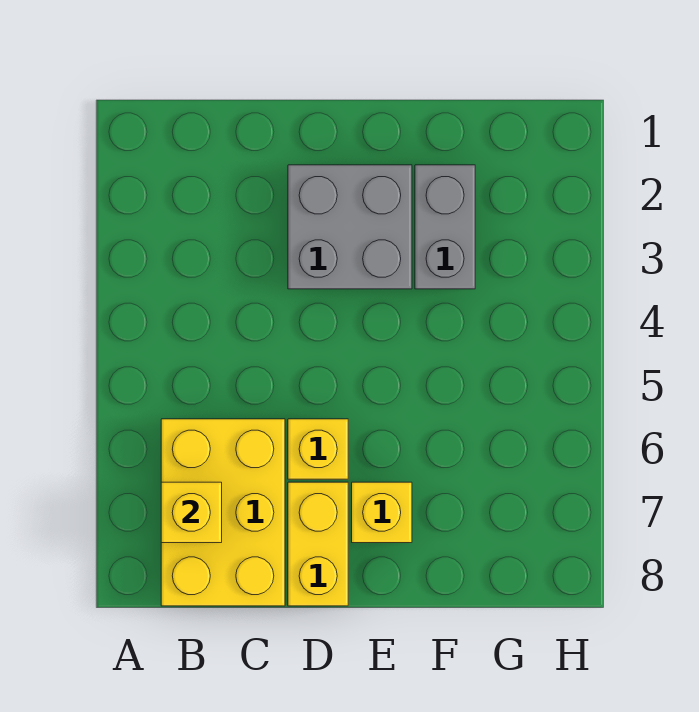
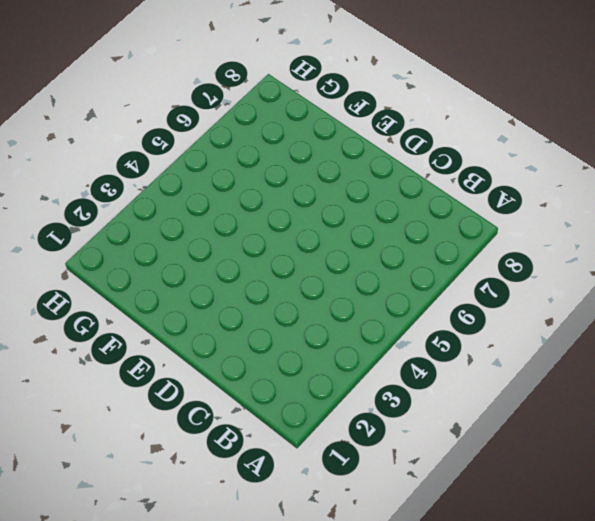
none -> yellow brick B6:C8 level 1
none -> grey brick D2:E3 level 1

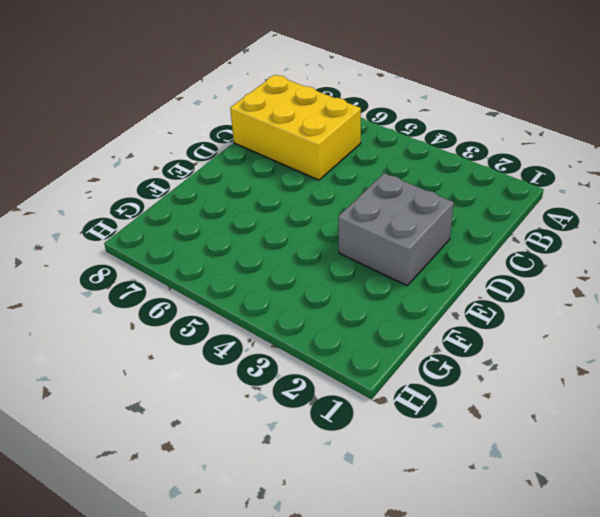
none -> yellow brick D6 level 1
none -> yellow brick D7:D8 level 1

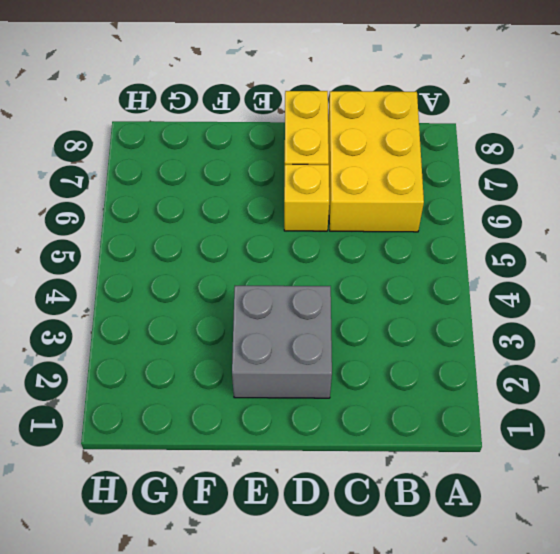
none -> yellow brick E7 level 1
none -> grey brick F2:F3 level 1

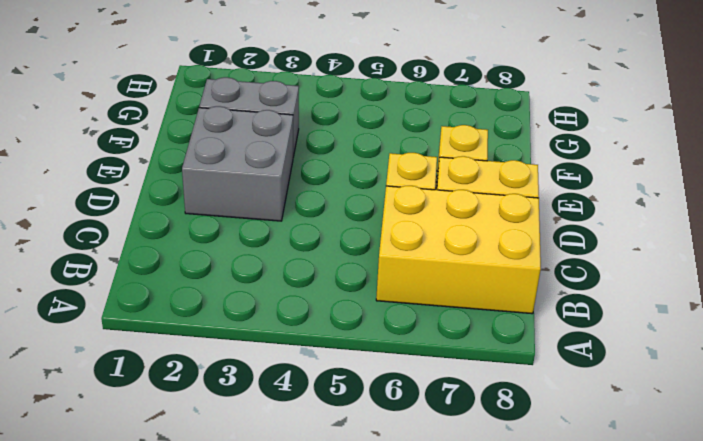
none -> yellow brick B7 level 2

